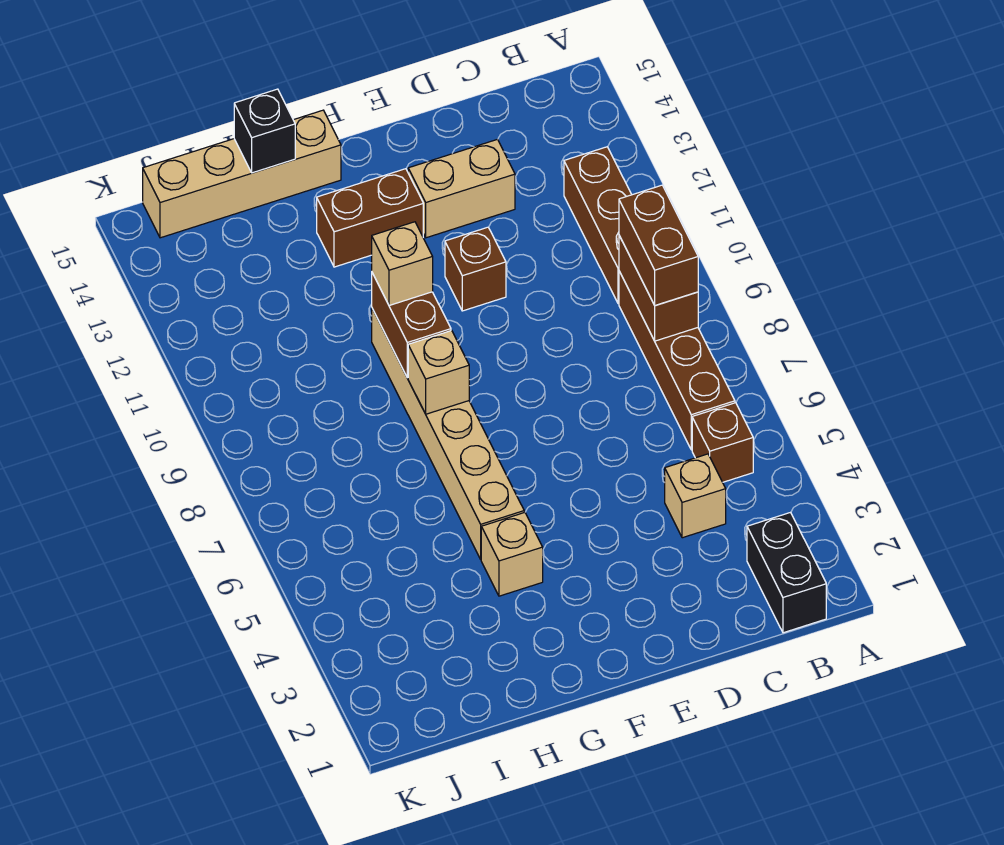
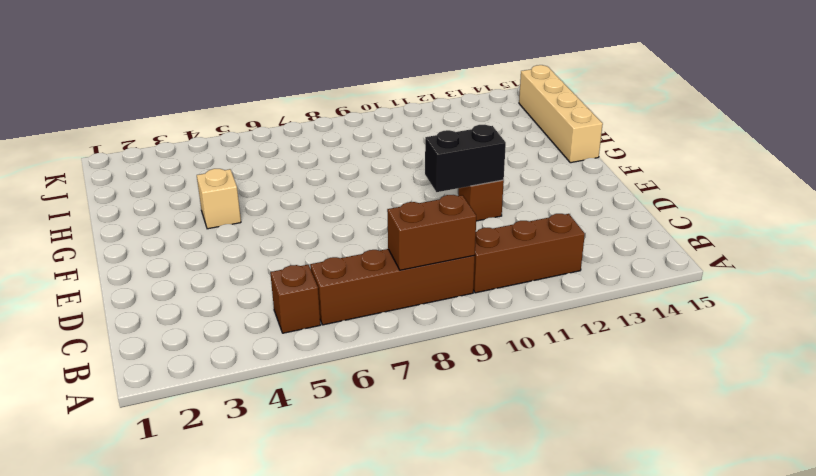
black brick E10:E11 level 2 -> black brick B1:B2 level 1
none -> tan brick C4 level 1
none -> tan brick D13:E13 level 1
none -> brown brick F13:G13 level 1

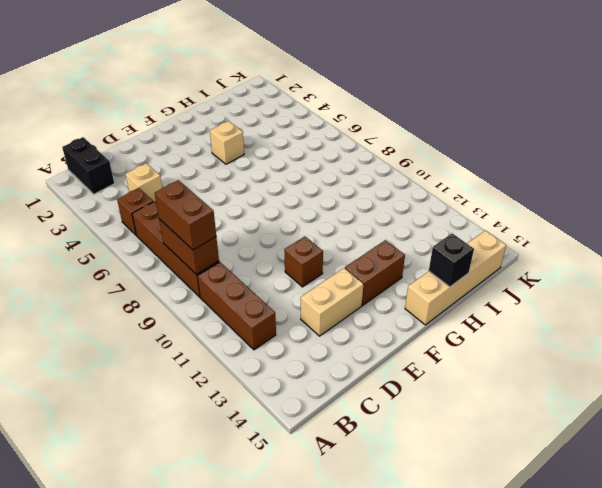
none -> tan brick G5:G10 level 1
none -> tan brick G8 level 2
none -> brown brick G9:G10 level 2

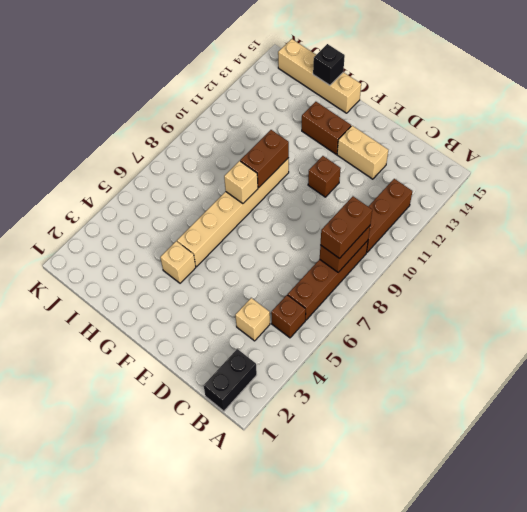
none -> tan brick G10 level 3

